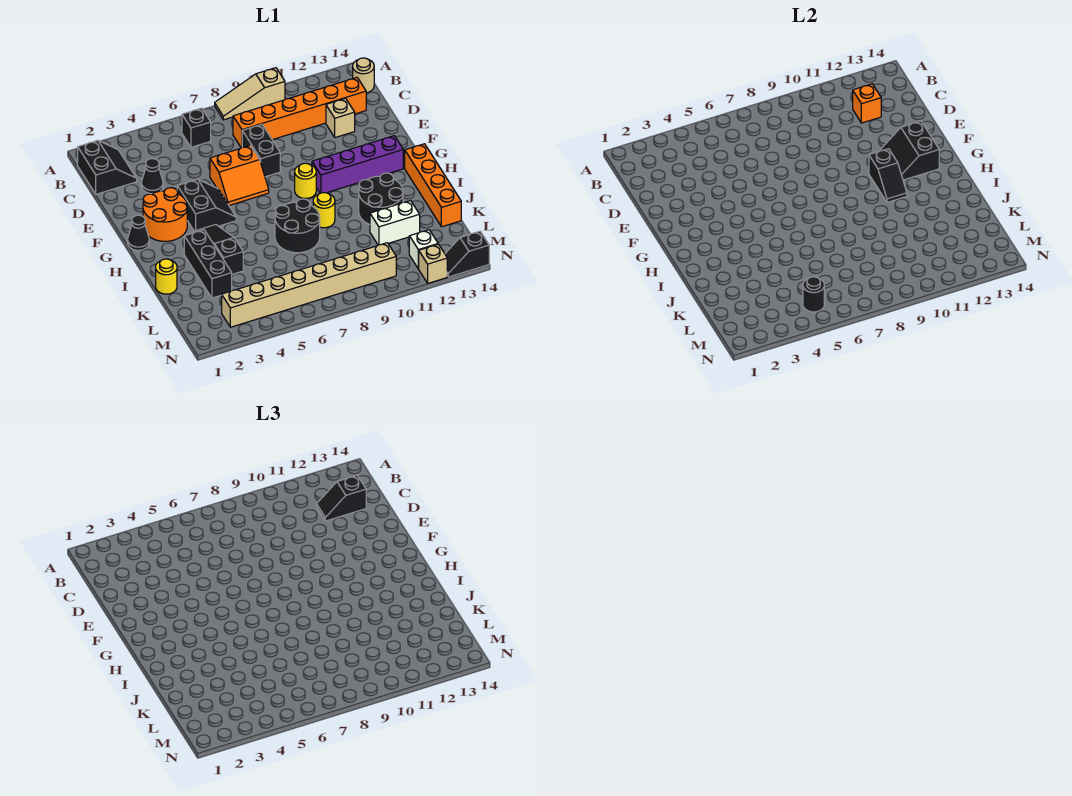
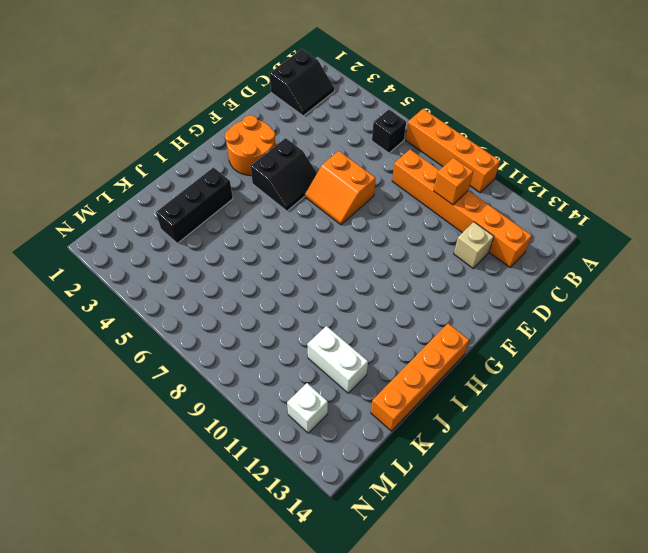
orange brick A7:A10 level 1 -> tan slope A8:A10 level 1 top 10
orange brick C10 level 2 -> orange brick C12 level 2
none -> tan round brick B14 level 1
none -> black cone D3 level 1
none -> black brick D8:E8 level 1
none -> black cone G1 level 1

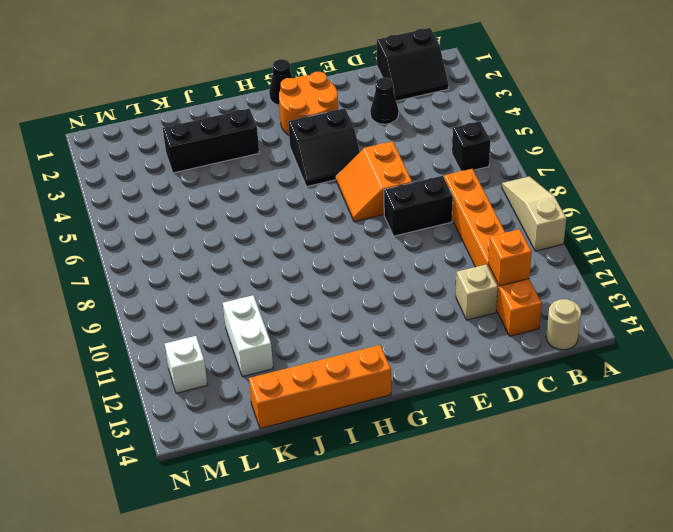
none -> yellow round brick G9 level 1
none -> purple brick G10:G13 level 1
none -> black slope H4:J4 level 1 top J
none -> black round brick I7:J8 level 1

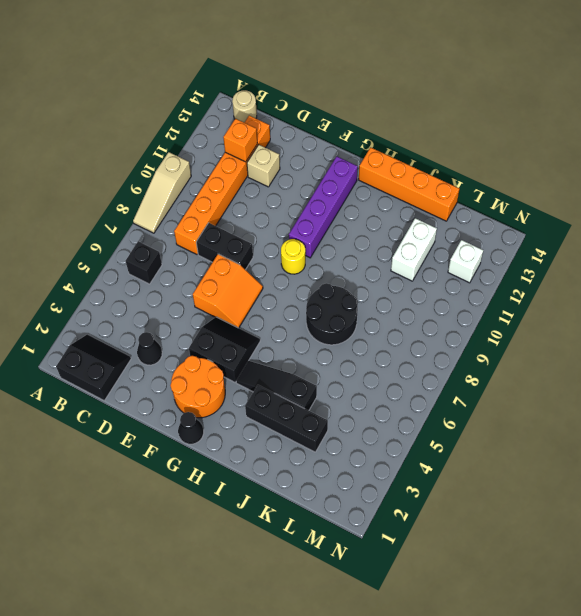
none -> yellow round brick I9 level 1
none -> black round brick I11:J12 level 1
none -> yellow round brick J1 level 1
none -> tan brick M3:M10 level 1

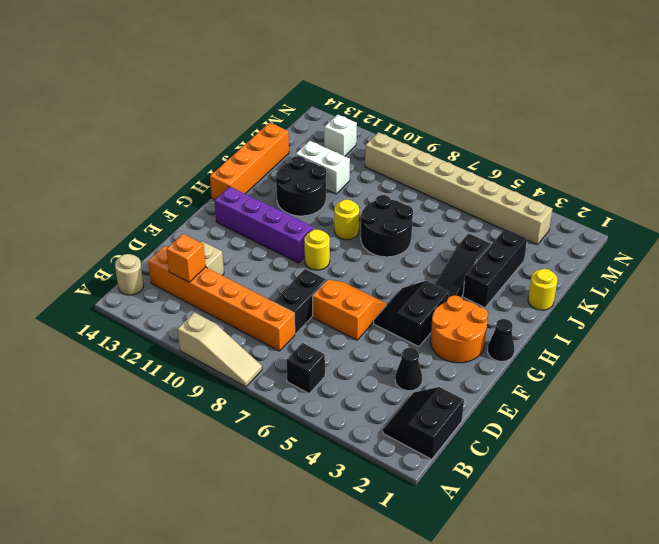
none -> tan brick N12 level 1
none -> black slope N13:N14 level 1 top 14
none -> black slope F12:G13 level 2 top 13
none -> black slope G11:H11 level 2 top G

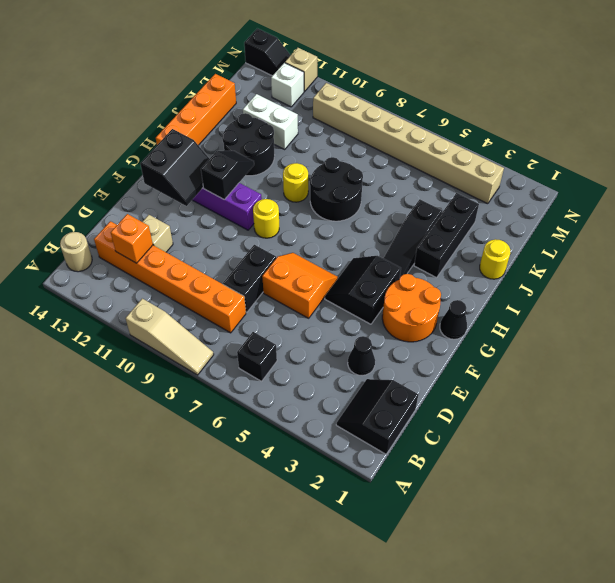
none -> black round brick M5 level 2
none -> black slope C12:C13 level 3 top 13

